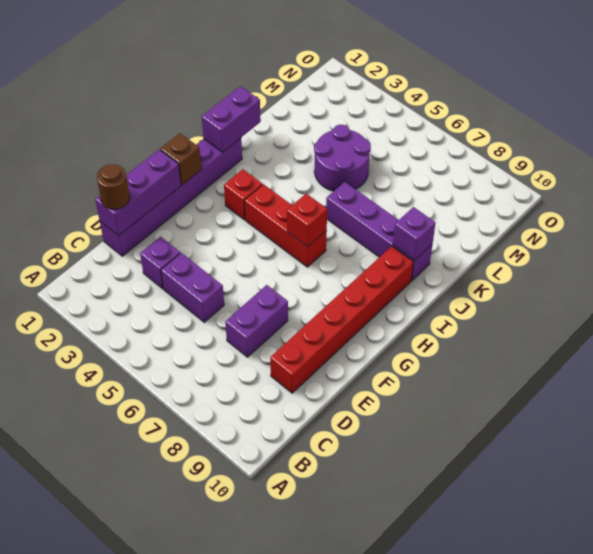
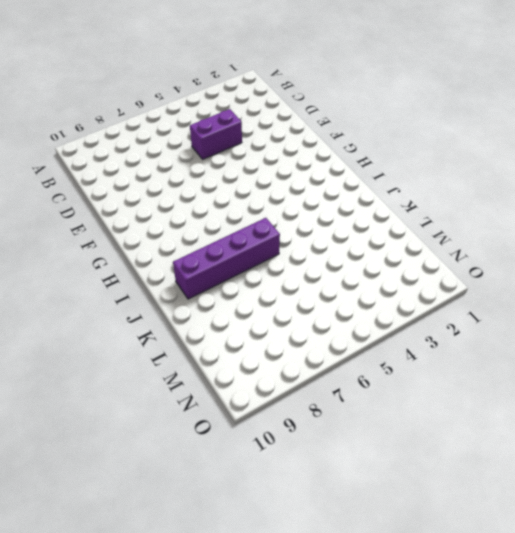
none -> purple brick D1:I1 level 1
none -> purple brick D3 level 1
none -> purple brick D7:E7 level 1

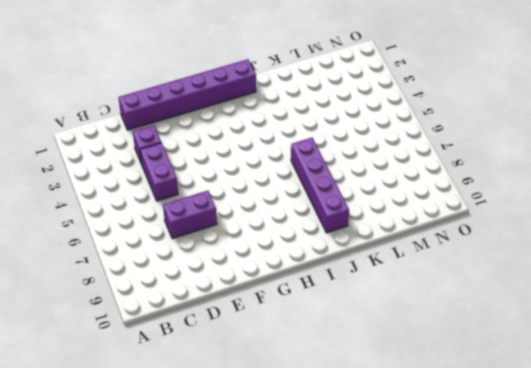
none -> red brick D9:I9 level 1
none -> red brick H3 level 1
none -> red brick H4:H6 level 1

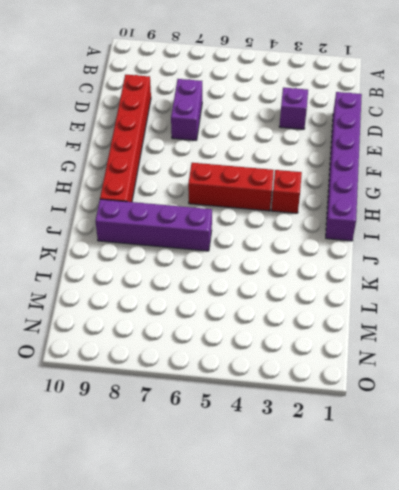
none -> purple brick D4:D5 level 1
none -> purple round brick K4:L5 level 1
none -> purple brick D1:F1 level 2

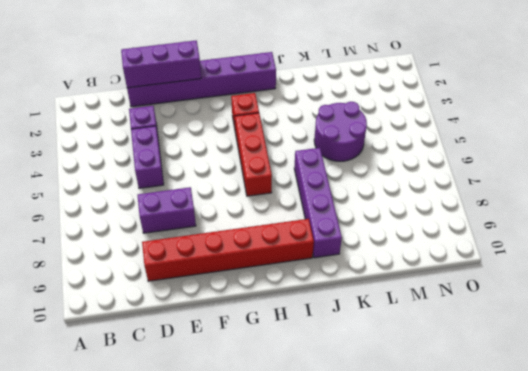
none -> brown brick G1 level 2
none -> red brick H6 level 2
none -> purple brick I1:J1 level 2

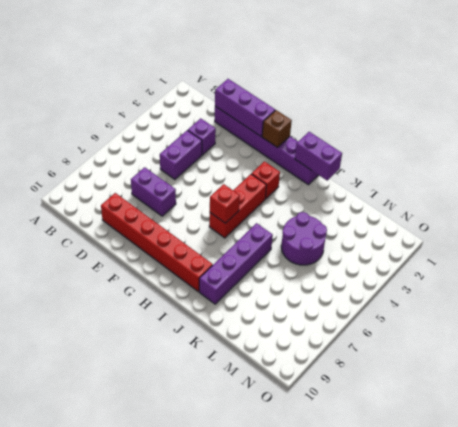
none -> purple brick J9 level 2
none -> brown round brick D1 level 3

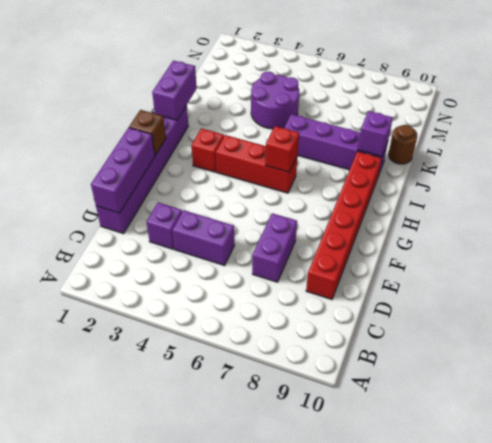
brown round brick K10 level 1 -> brown round brick D1 level 3

